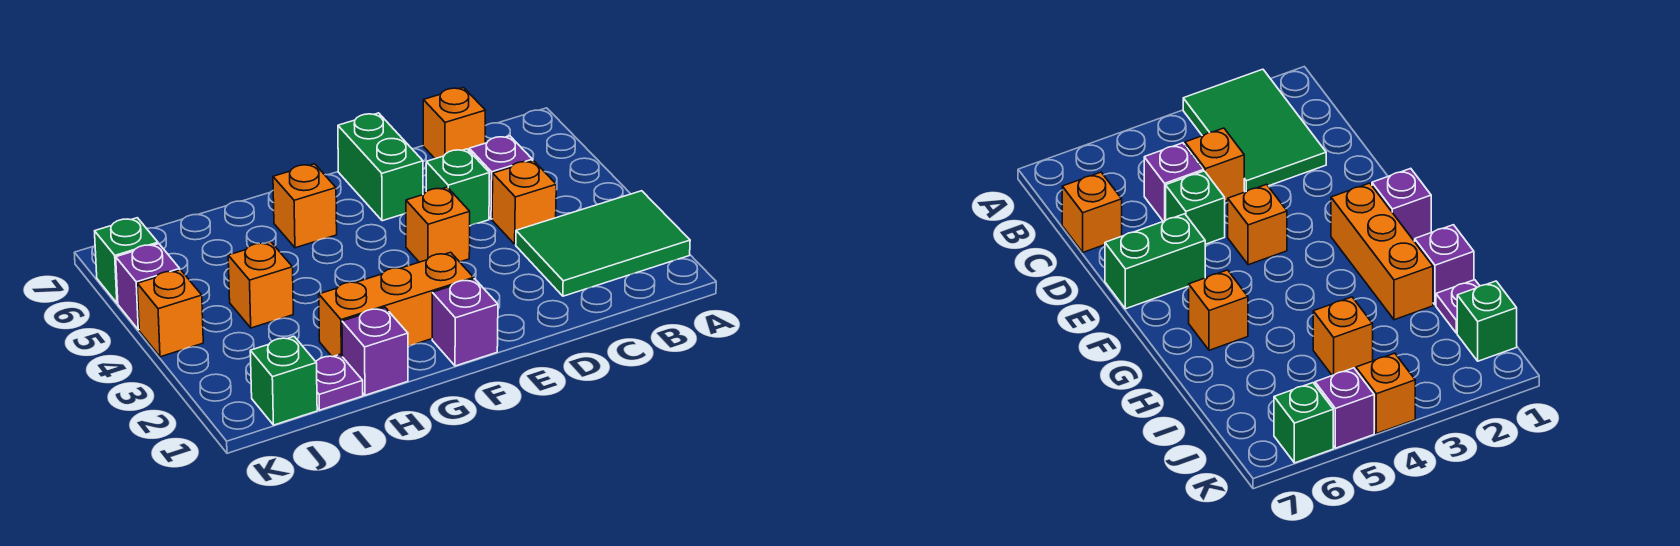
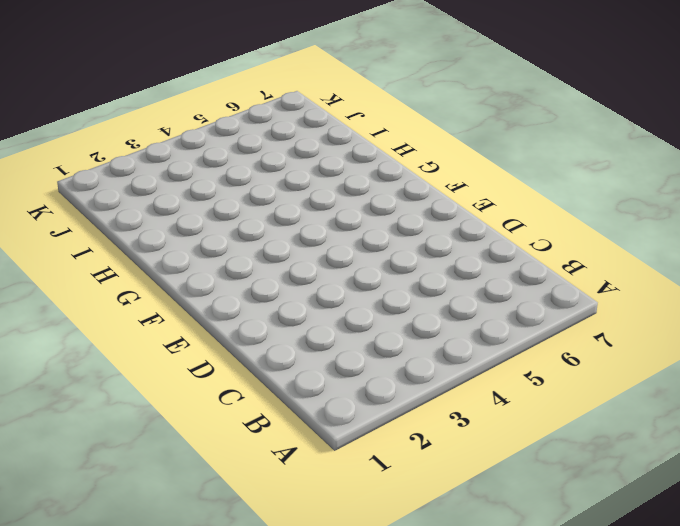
none -> green tile A2:C3 level 1
none -> orange brick C4 level 1
none -> purple brick C5 level 1

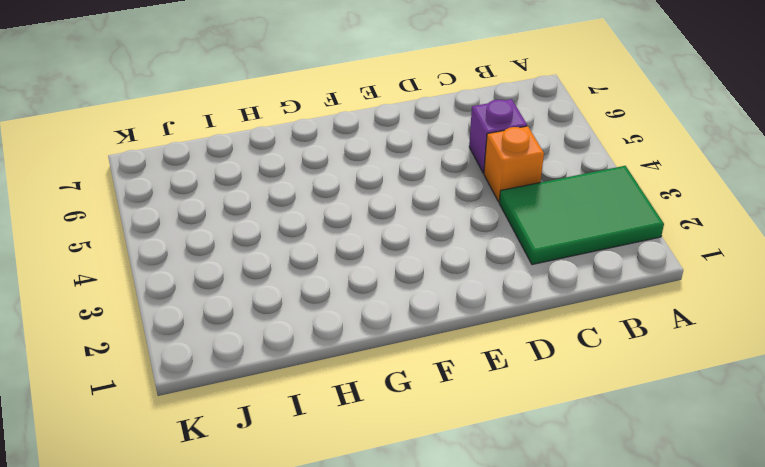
none -> orange brick C7 level 1
none -> green brick D5 level 1
none -> orange brick E4 level 1

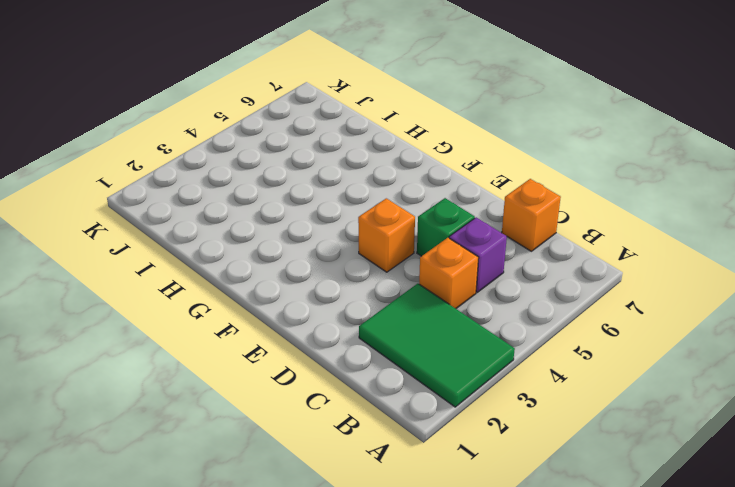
none -> green brick E6:E7 level 1
none -> purple brick F1 level 1
none -> orange brick F2:H2 level 1

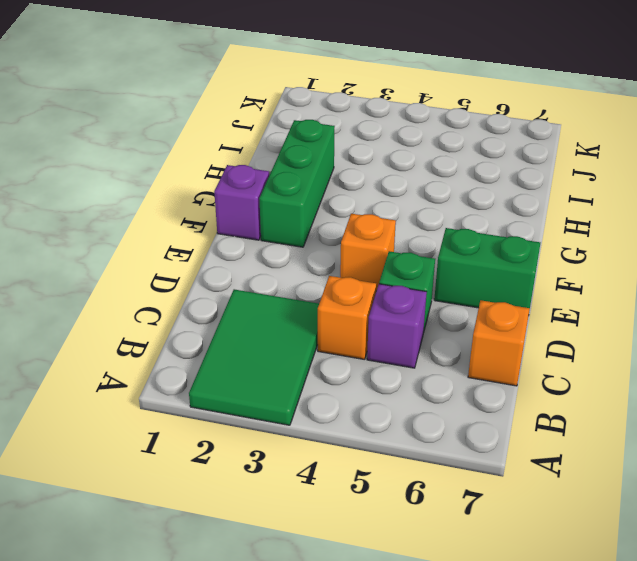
green brick F2:H2 level 1 -> orange brick F2:H2 level 1
none -> orange brick G6 level 1
none -> purple brick H1 level 1
none -> purple plate I1 level 1

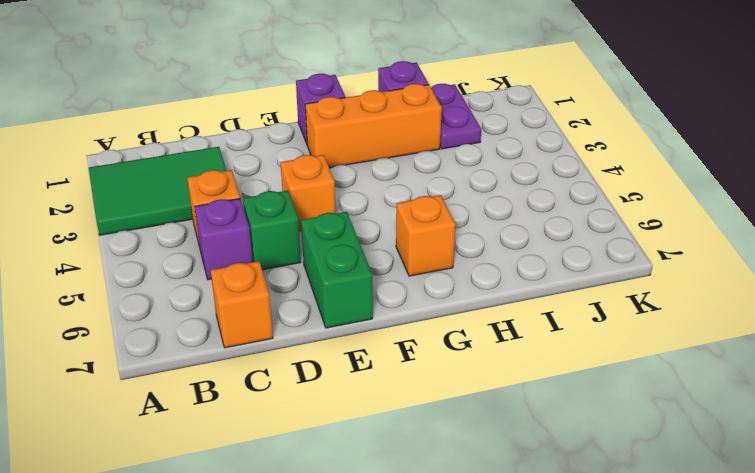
purple plate I1:I2 level 1 -> purple plate I1 level 1
none -> orange brick I4 level 1
none -> green brick J1 level 1
none -> orange brick K4 level 1

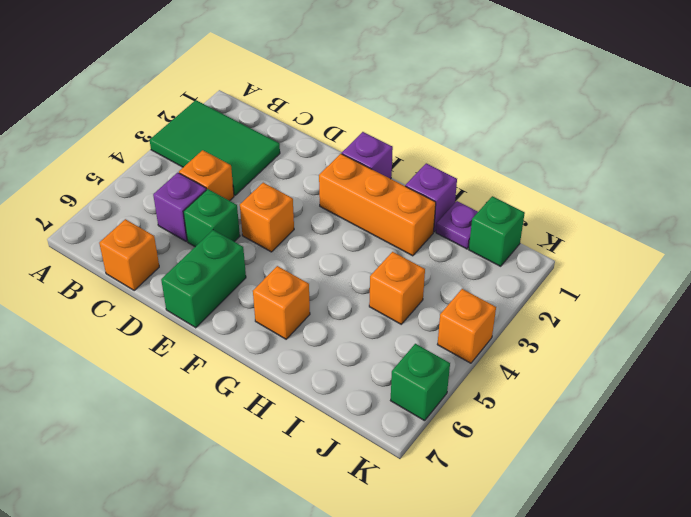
none -> purple brick K5 level 1

